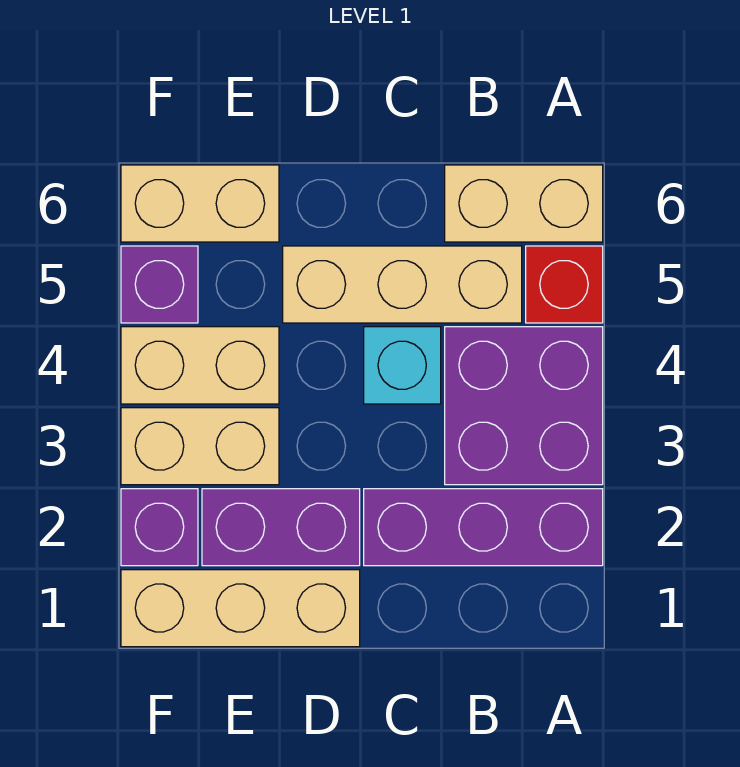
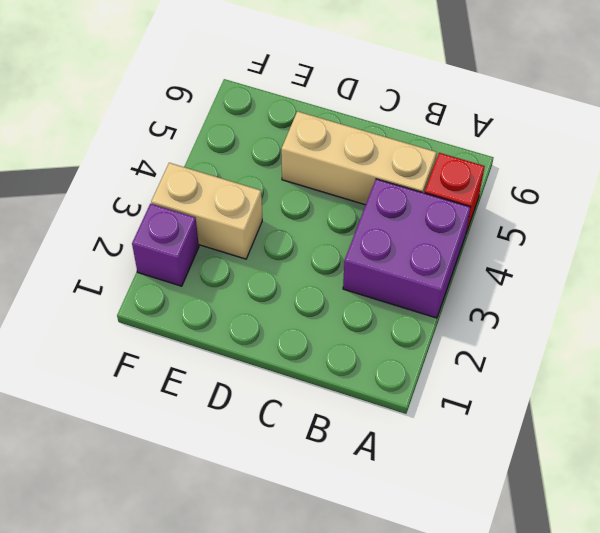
none -> purple brick A2:C2 level 1
none -> tan brick A6:B6 level 1
none -> cyan brick C4 level 1

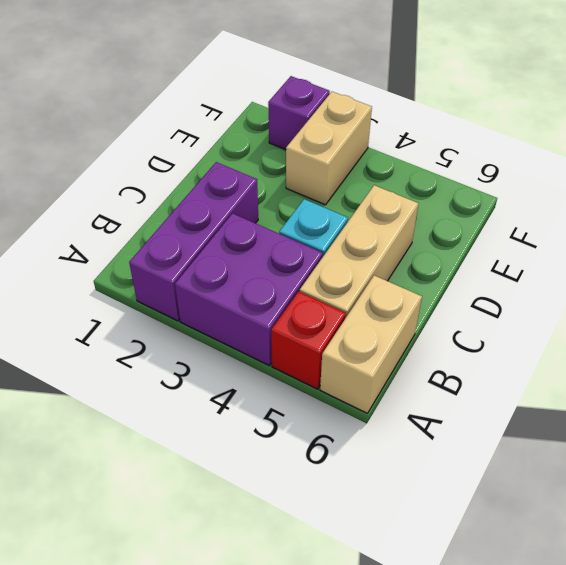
none -> tan brick D1:F1 level 1
none -> purple brick D2:E2 level 1
none -> tan brick E4:F4 level 1

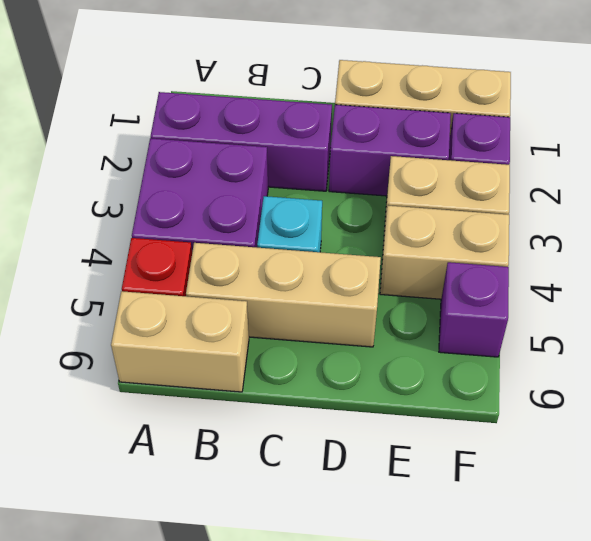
none -> tan brick E6:F6 level 1

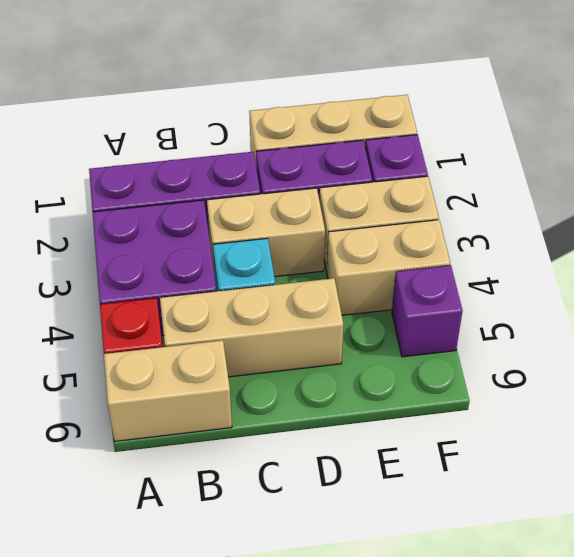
tan brick C3:D3 level 1 -> tan brick E6:F6 level 1

